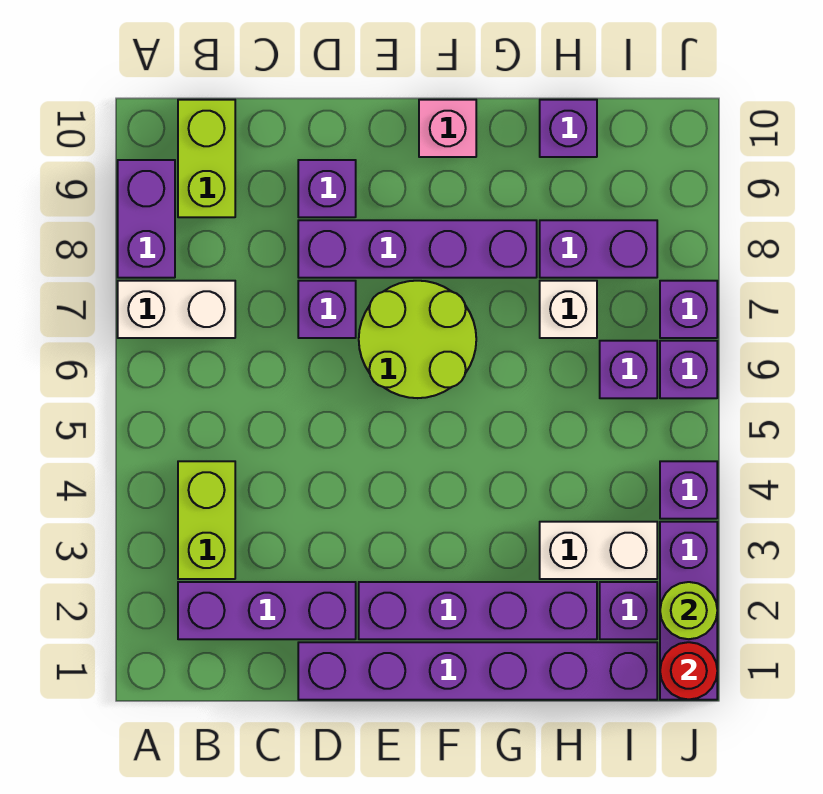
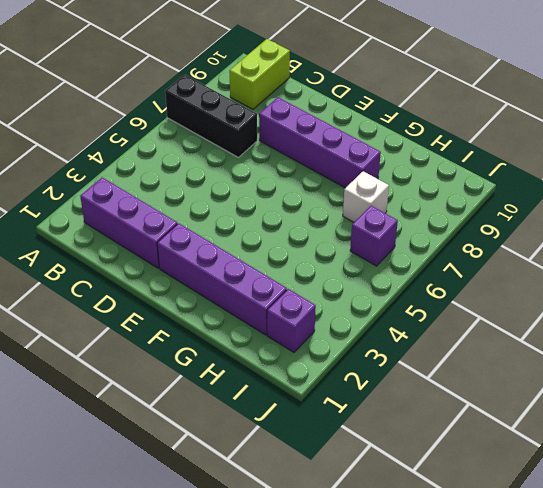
black brick A7:C7 level 1 -> white brick A7:B7 level 1
none -> purple brick A8:A9 level 1
none -> lime brick B3:B4 level 1
none -> purple brick D1:I1 level 1

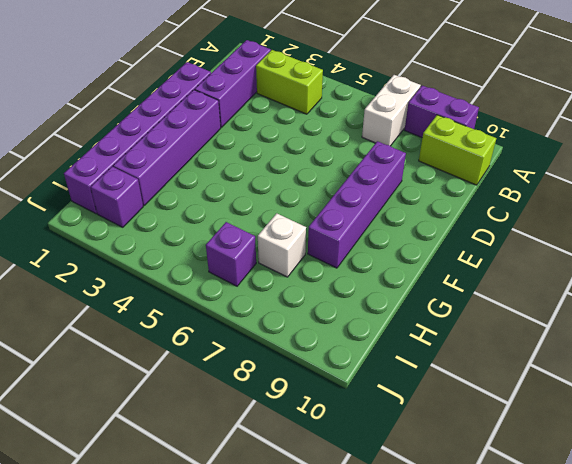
none -> purple brick D7 level 1
none -> purple brick D9 level 1
none -> lime round brick E6:F7 level 1

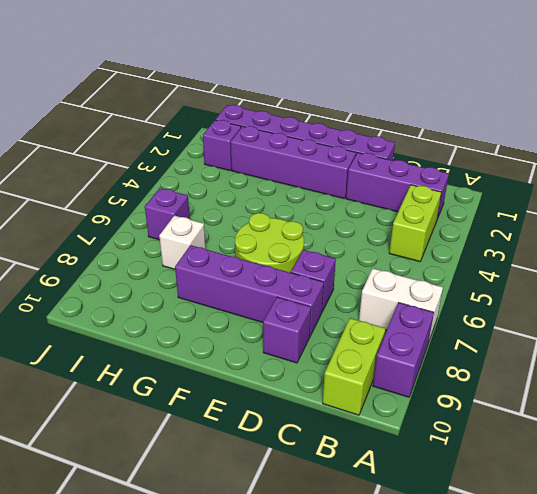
none -> pink brick F10 level 1
none -> white brick H3:I3 level 1
none -> purple brick H8:I8 level 1

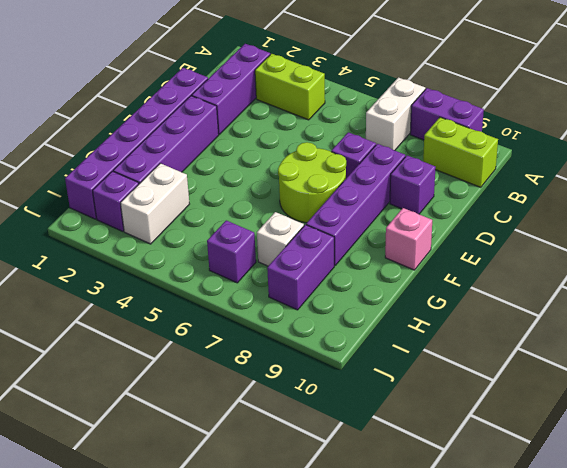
none -> purple brick H10 level 1
none -> purple brick J1:J3 level 1
none -> purple brick J4 level 1

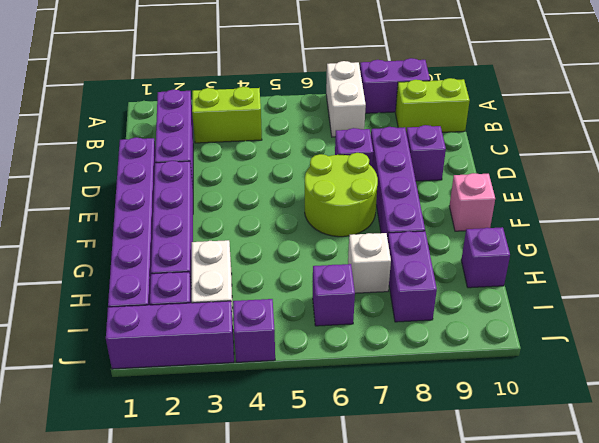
none -> purple brick J6 level 1
none -> purple brick J7 level 1
none -> red round brick J1 level 2

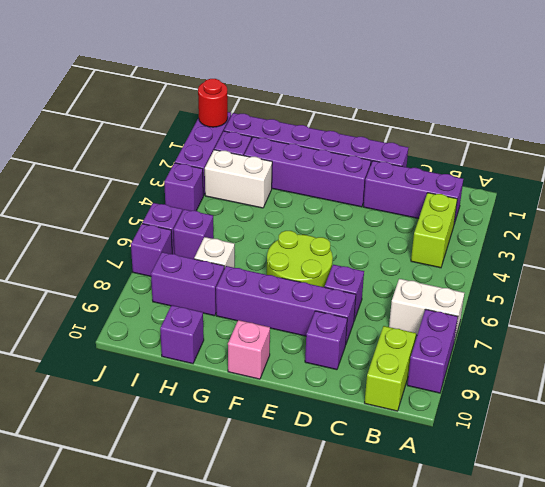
none -> lime round brick J2 level 2

